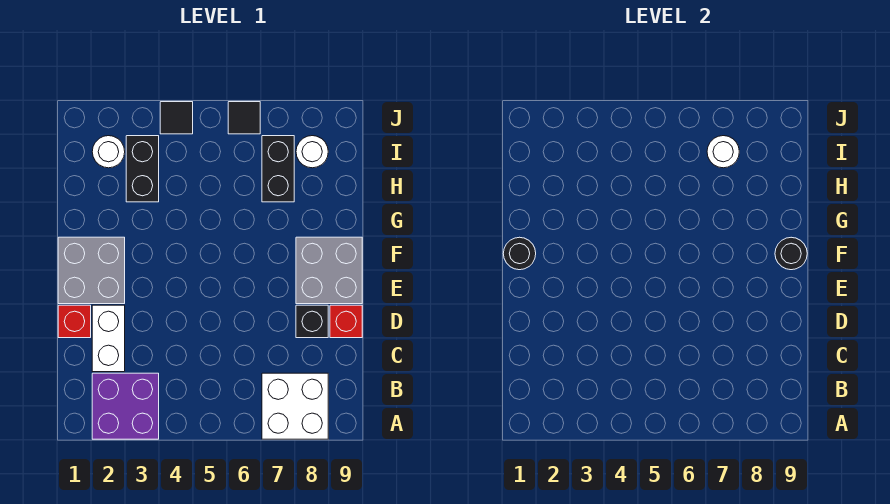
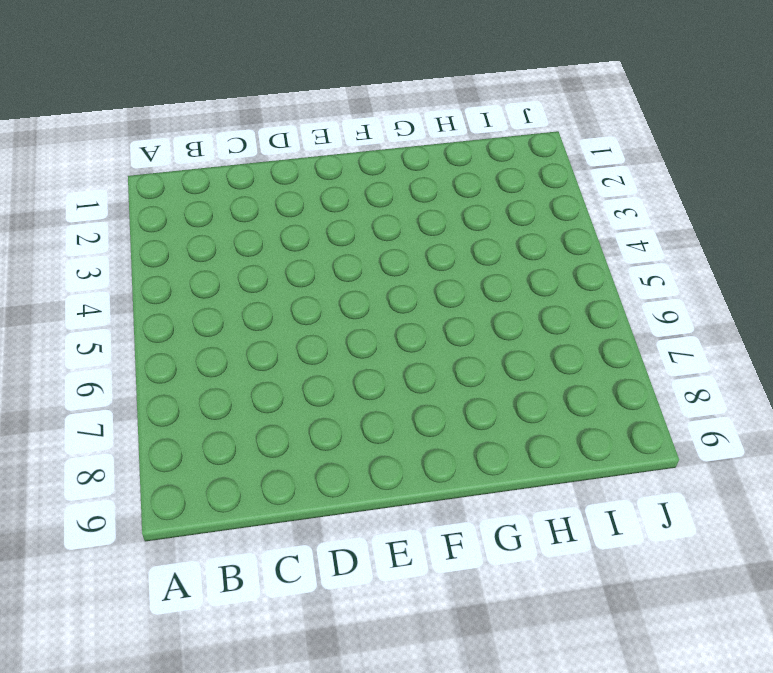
none -> purple brick A2:B3 level 1
none -> white brick A7:B8 level 1
none -> white brick C2:D2 level 1

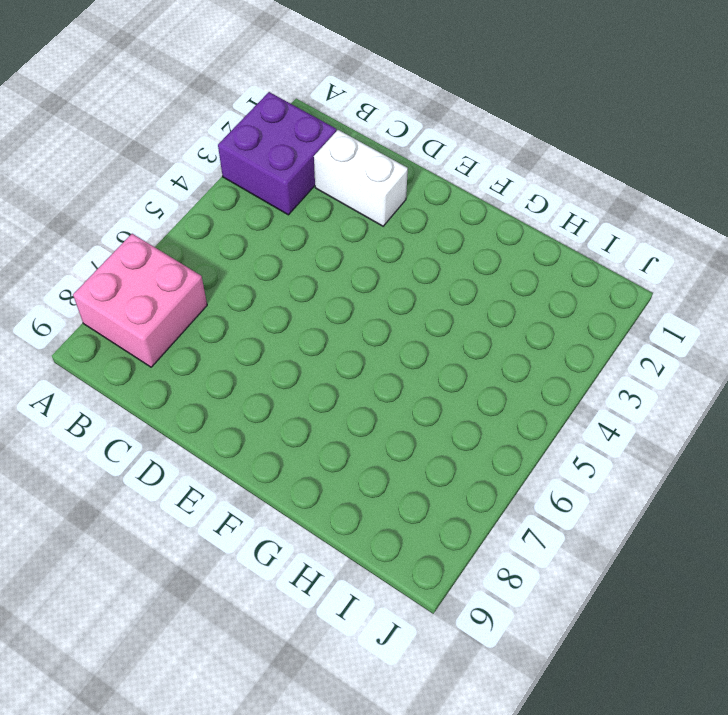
pink brick A7:B8 level 1 -> white brick A7:B8 level 1
none -> red brick D1 level 1
none -> black brick D8 level 1
none -> red brick D9 level 1

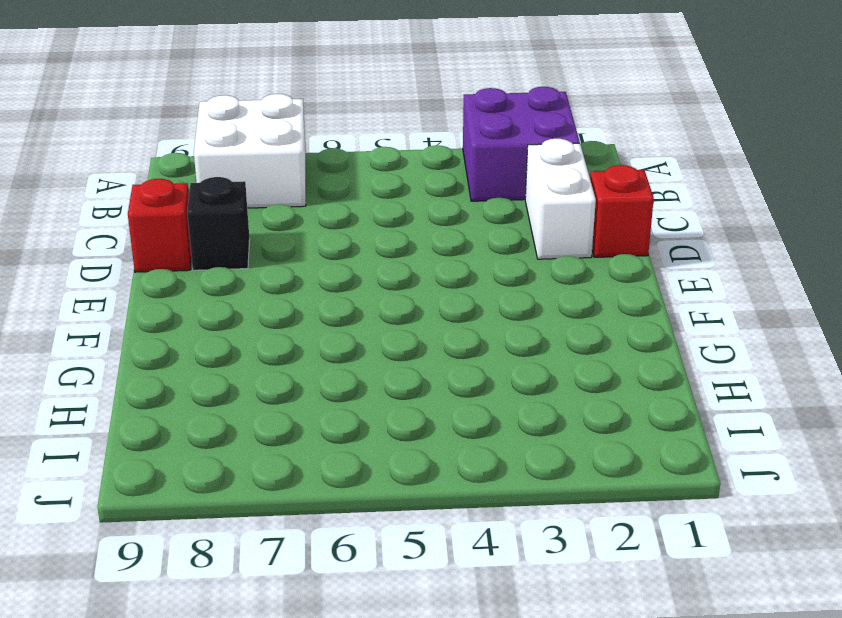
none -> grey brick E1:F2 level 1
none -> grey brick E8:F9 level 1
none -> black brick H3:I3 level 1

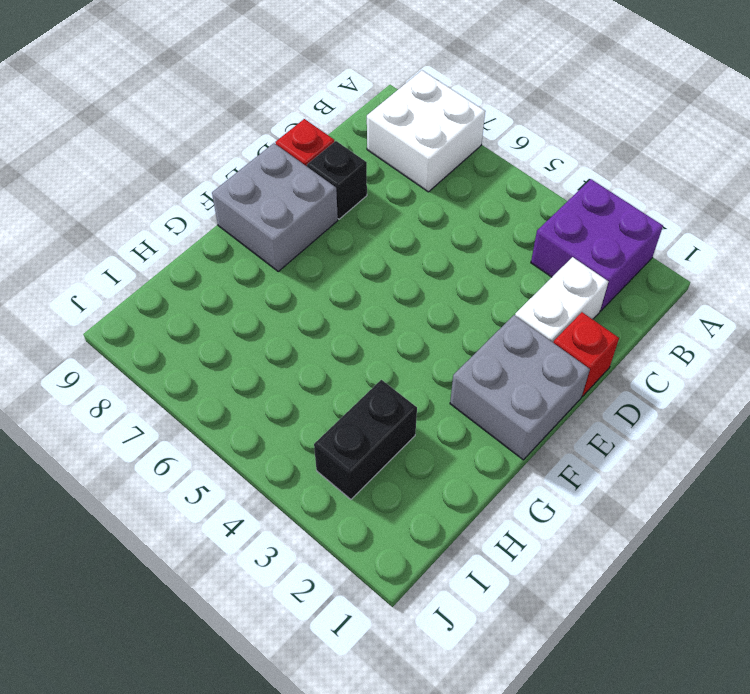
none -> black brick H7:I7 level 1
none -> white round brick I2 level 1
none -> white round brick I8 level 1

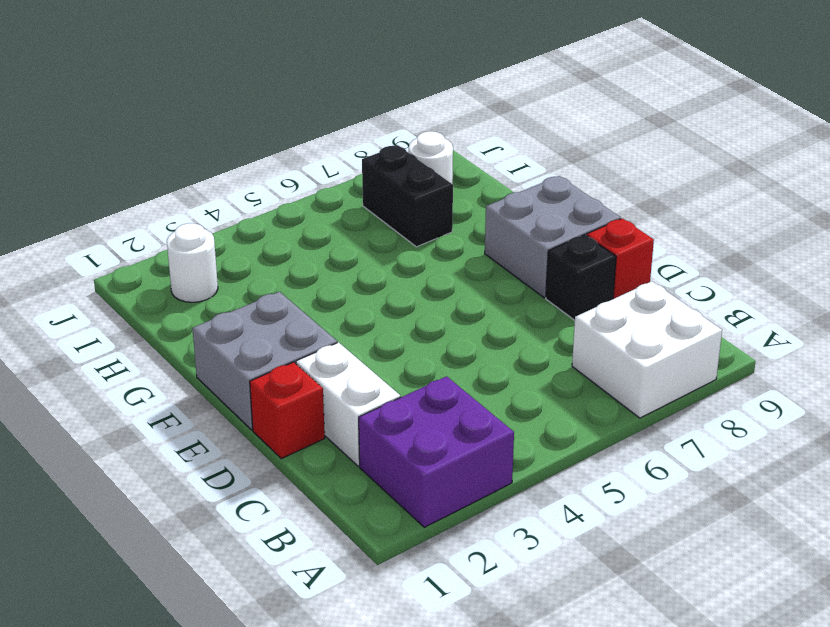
none -> black brick H3:I3 level 1
none -> black tile J4 level 1
none -> black tile J6 level 1

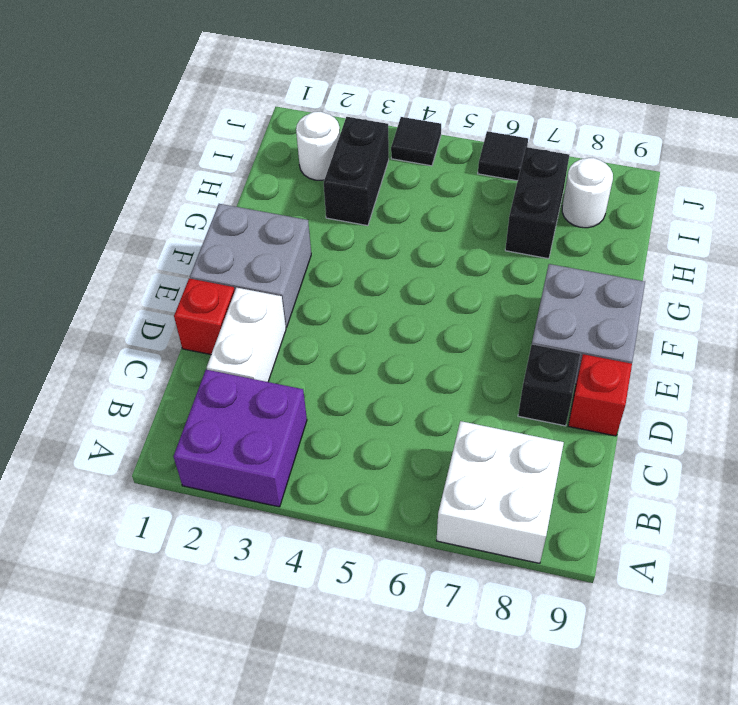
none -> black round brick F1 level 2
none -> black round brick F9 level 2
none -> white round brick I7 level 2

